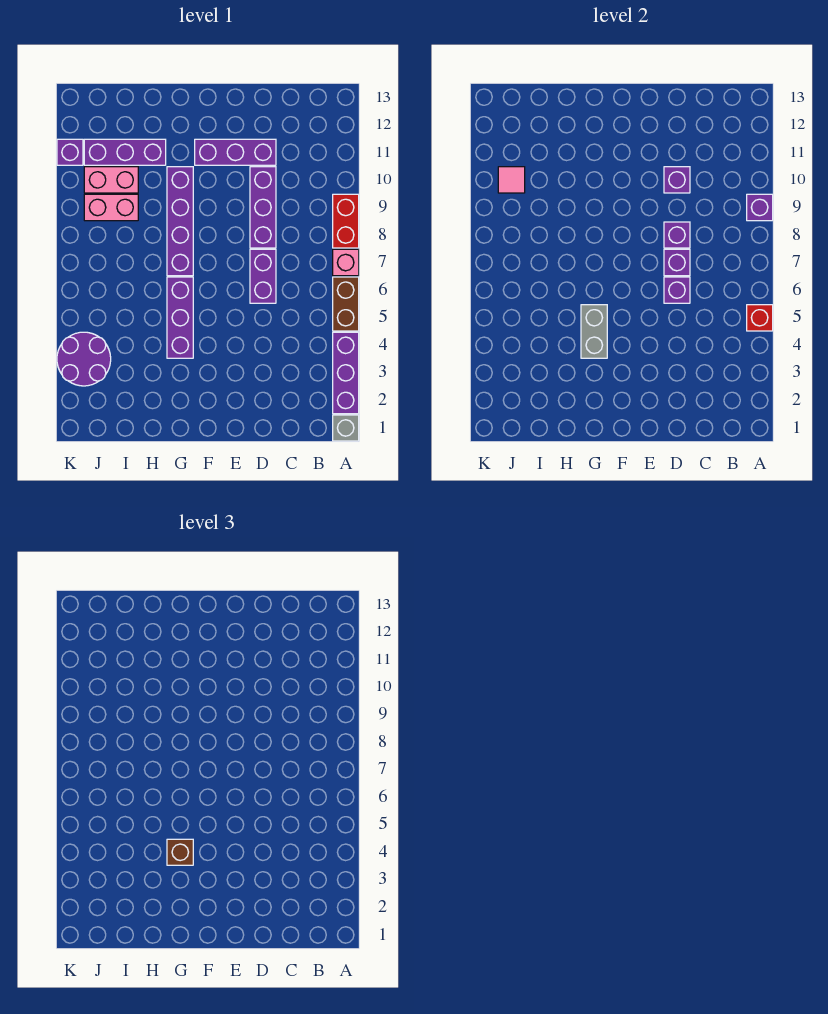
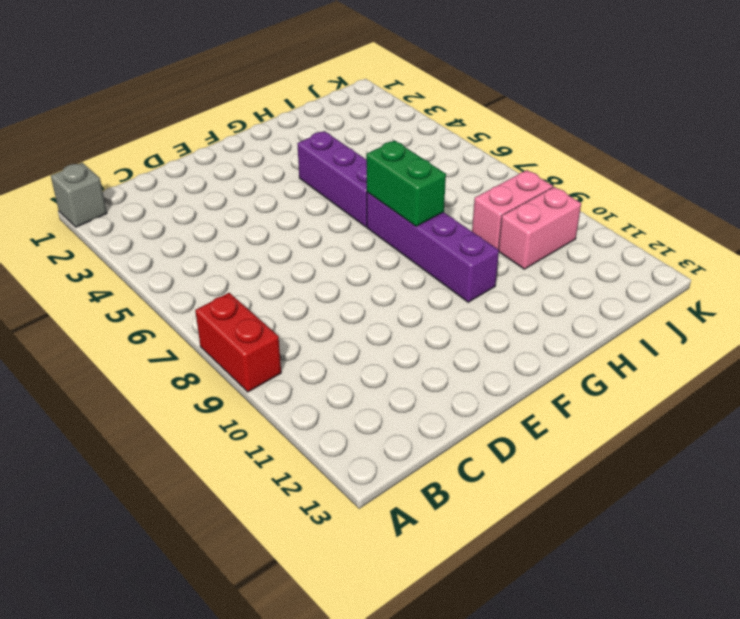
green brick G7:G8 level 2 -> none
none -> purple brick A2:A4 level 1
none -> brown brick A5:A6 level 1
none -> pink brick A7 level 1

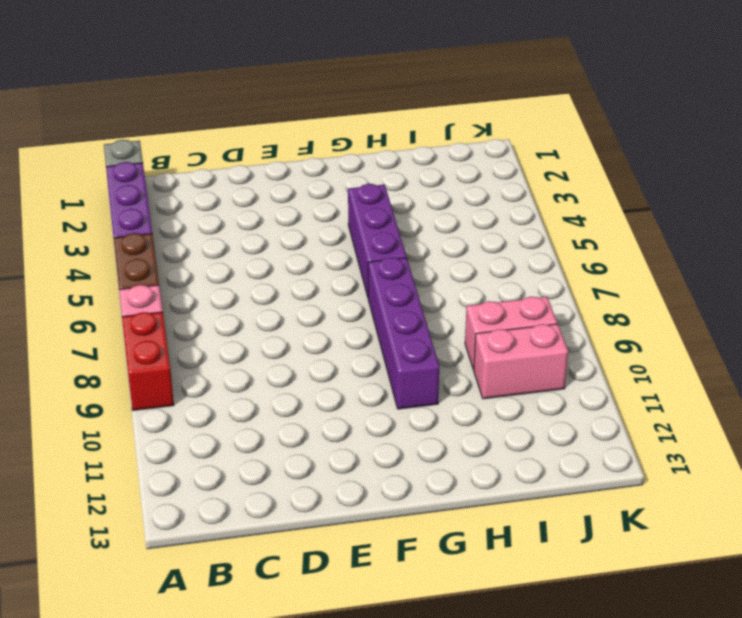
none -> purple brick D6:D7 level 1
none -> purple brick D8:D10 level 1
none -> purple brick D11:F11 level 1

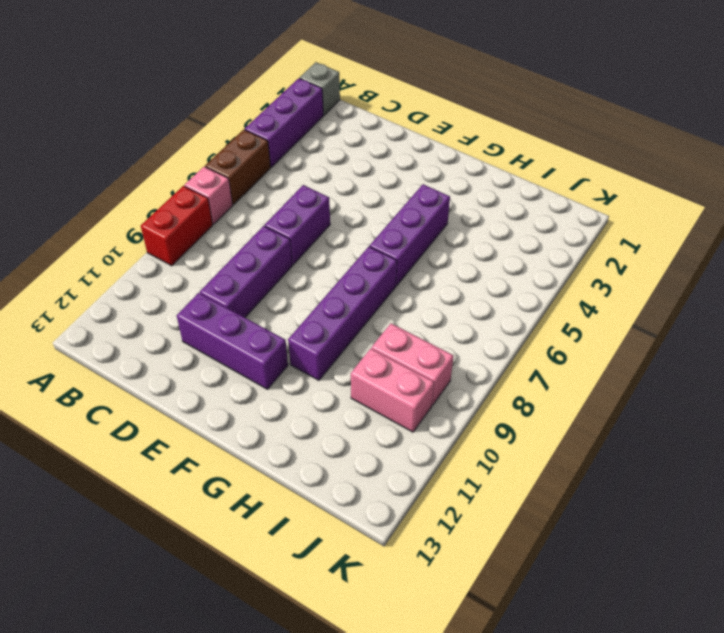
none -> purple brick H11:J11 level 1
none -> purple round brick J3:K4 level 1
none -> purple brick K11 level 1

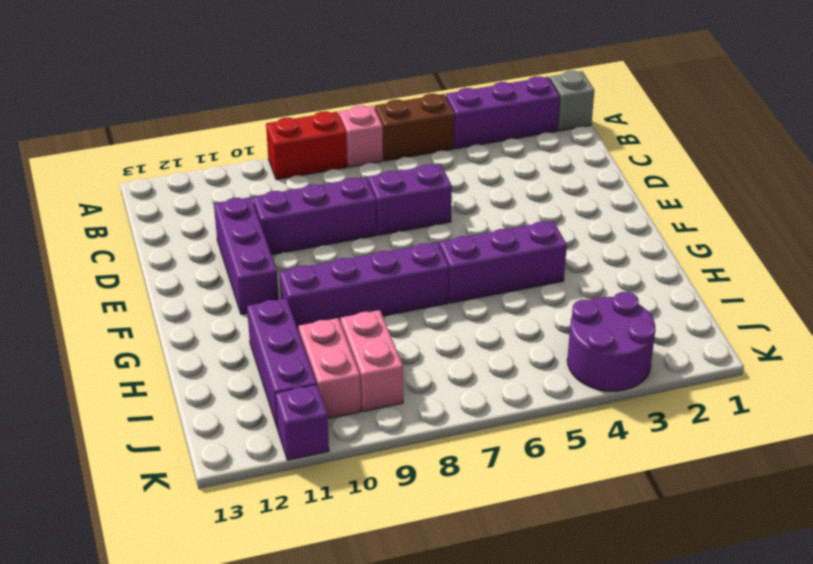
none -> red brick A5 level 2
none -> purple brick A9 level 2
none -> purple brick D6 level 2

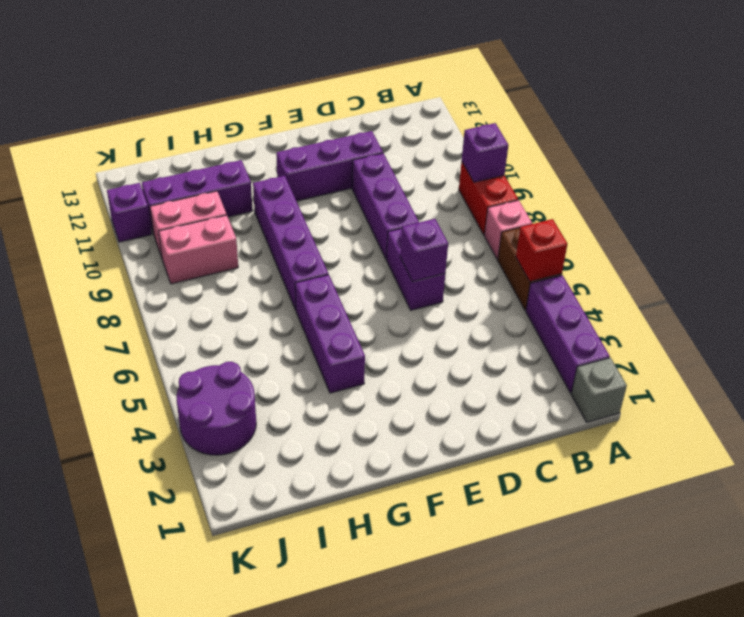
none -> purple brick D7 level 2
none -> purple brick D8 level 2
none -> purple brick D10 level 2

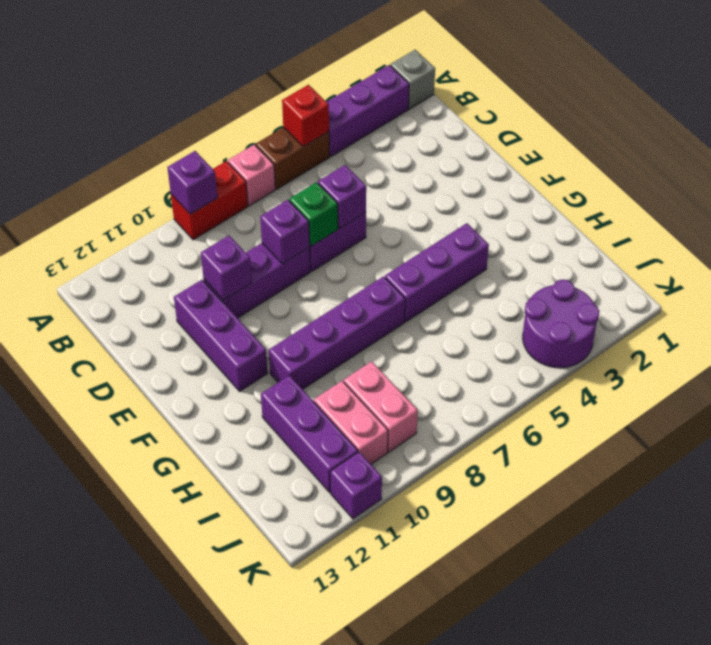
green brick D7 level 2 -> purple brick D7 level 2
none -> grey brick G4:G5 level 2
none -> pink tile J10 level 2
none -> brown brick G4 level 3

